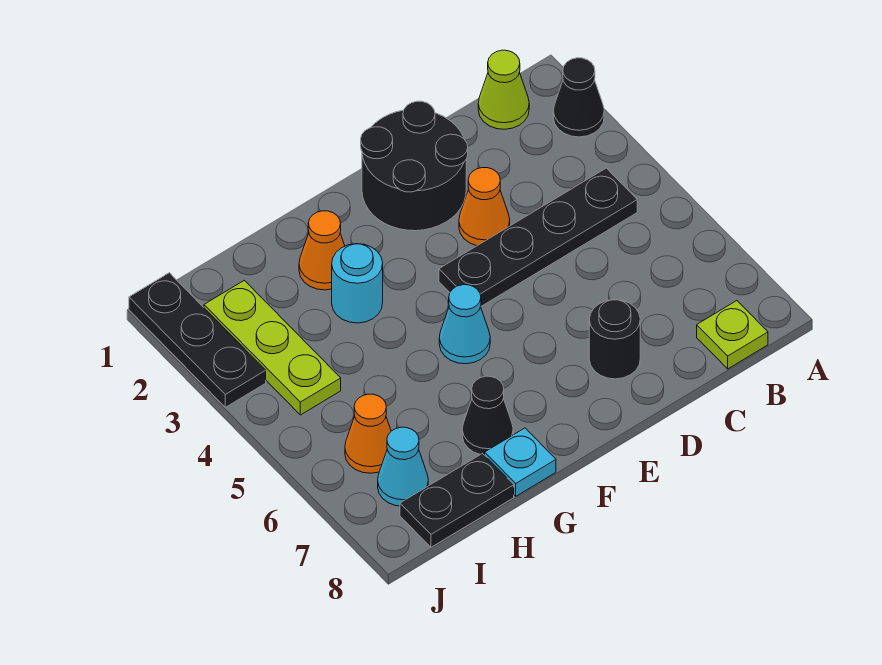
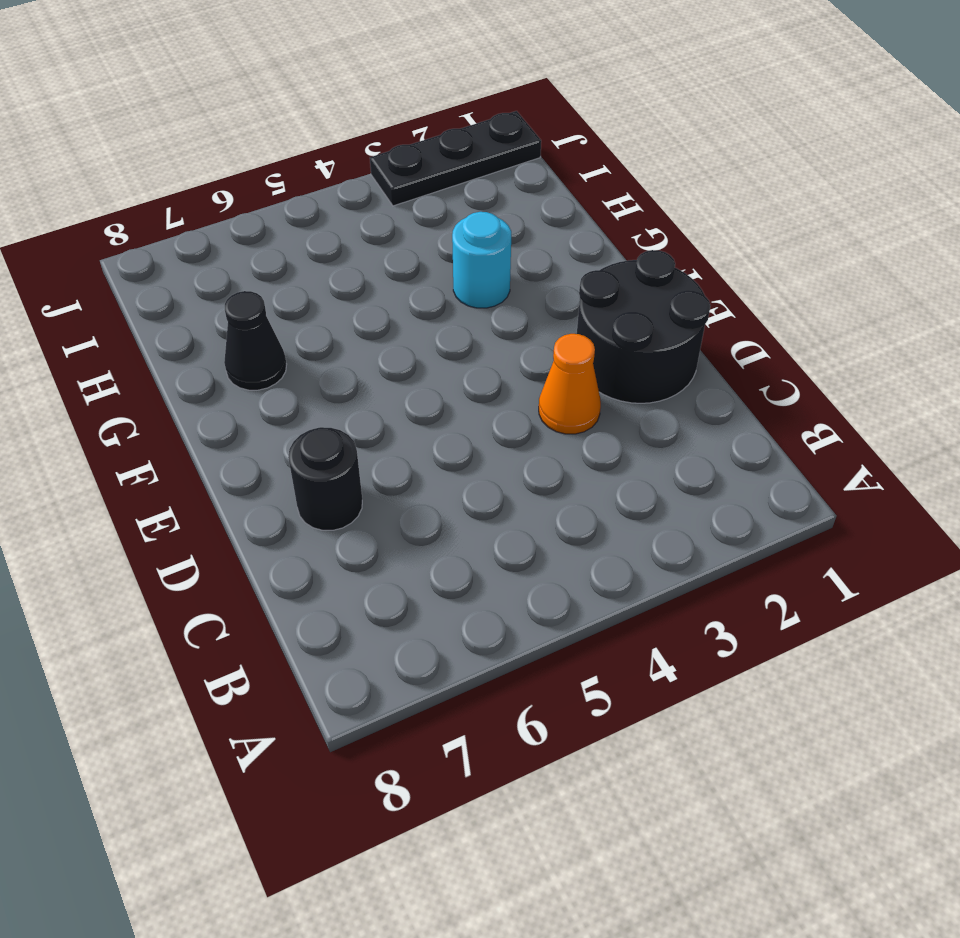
none -> black cone A2 level 1
none -> lime cone B1 level 1
none -> black plate B4:E4 level 1

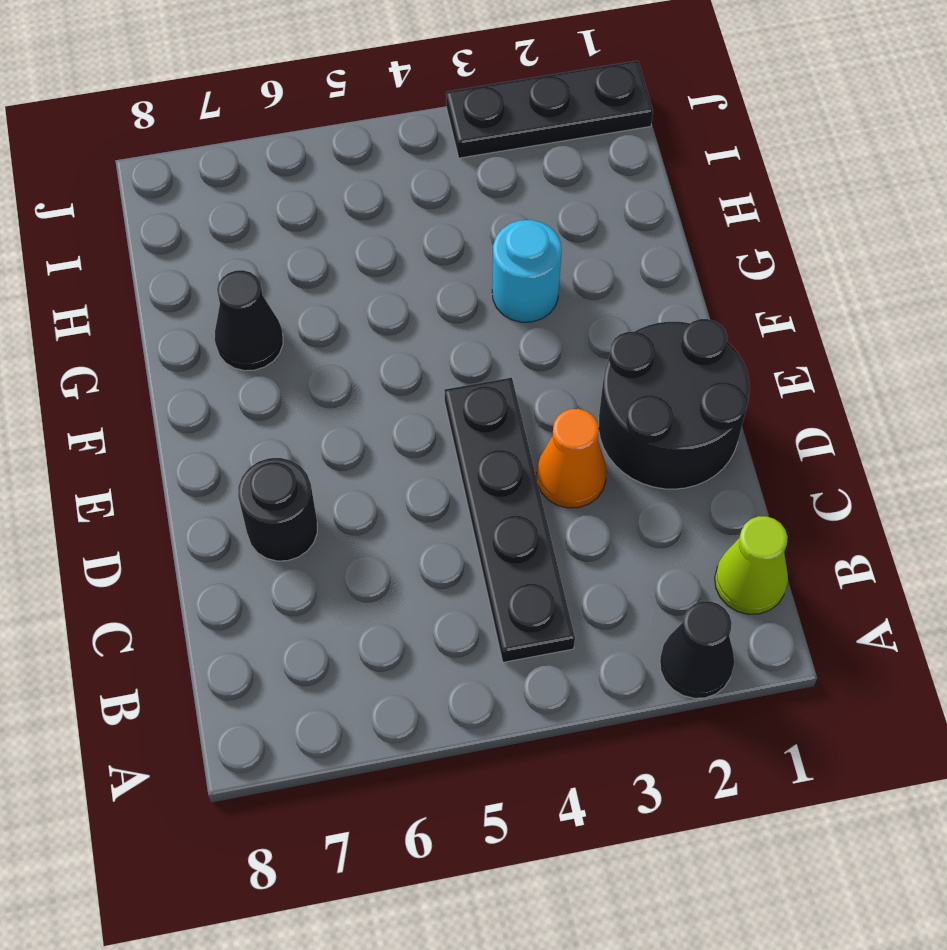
none -> lime plate B8 level 1
none -> cyan cone F5 level 1
none -> orange cone G2 level 1

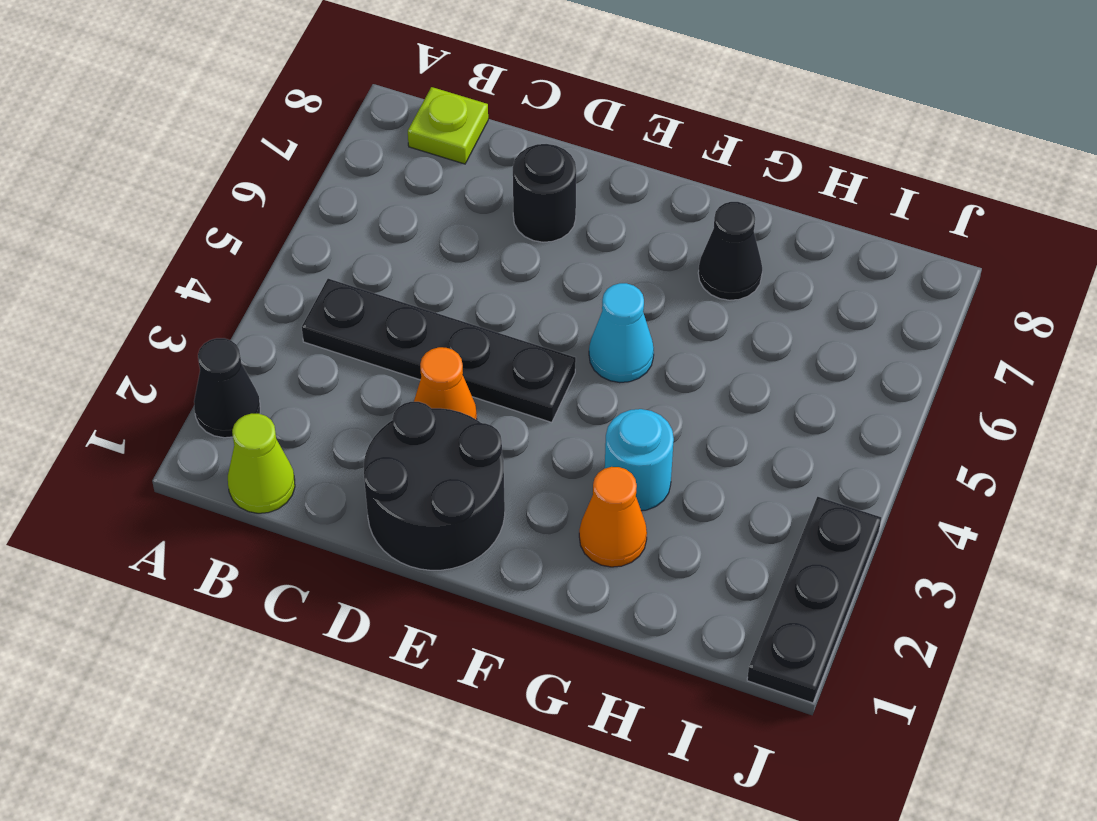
none -> cyan plate G8 level 1
none -> black plate H8:I8 level 1
none -> lime plate I2:I4 level 1

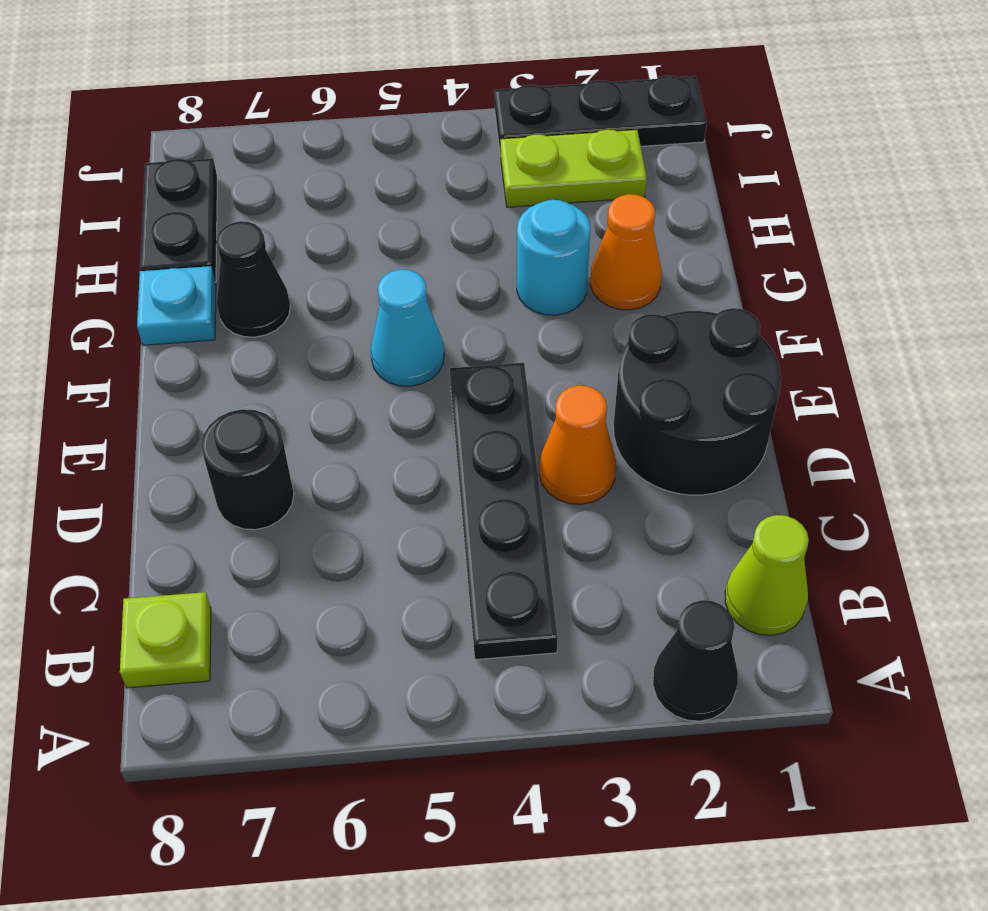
lime plate I2:I3 level 1 -> lime plate I2:I4 level 1
none -> orange cone I6 level 1
none -> cyan cone I7 level 1

